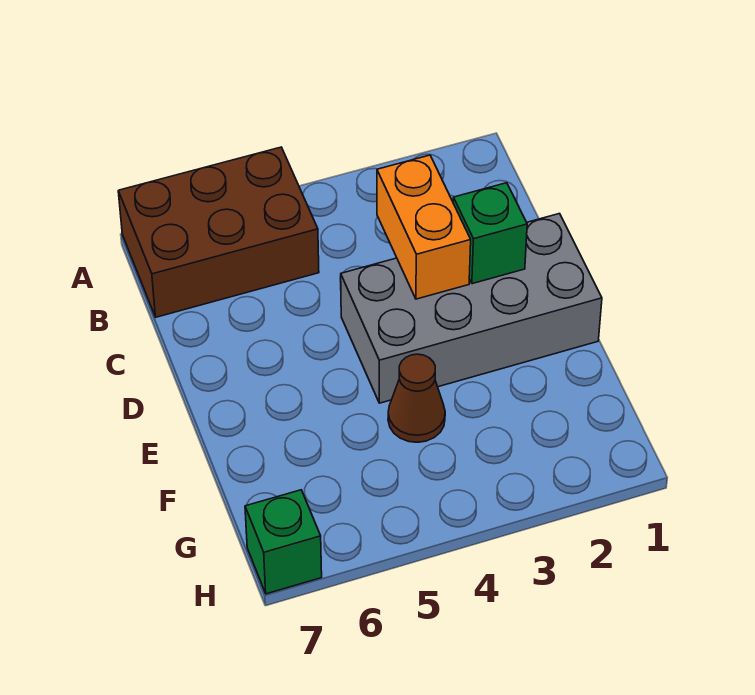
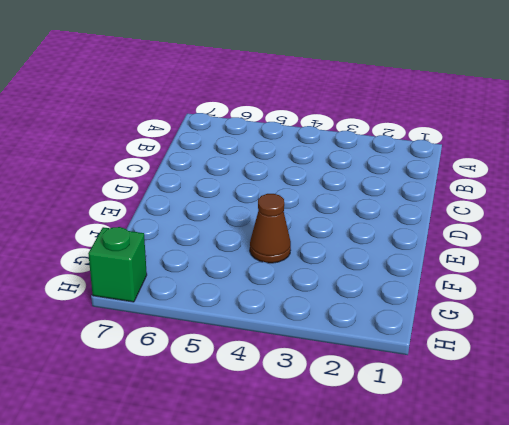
none -> brown brick A5:B7 level 1
none -> grey brick D1:E4 level 1

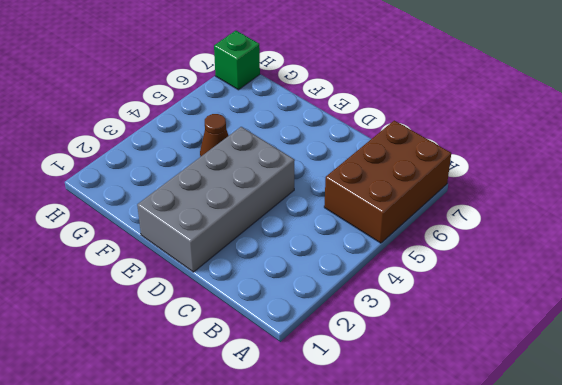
none -> orange brick C3:D3 level 2
none -> green brick D2 level 2

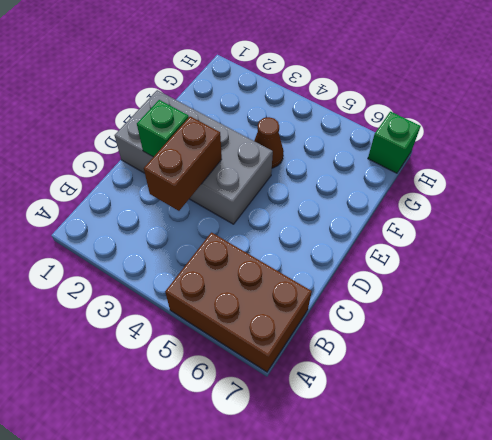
brown brick C3:D3 level 2 -> orange brick C3:D3 level 2

